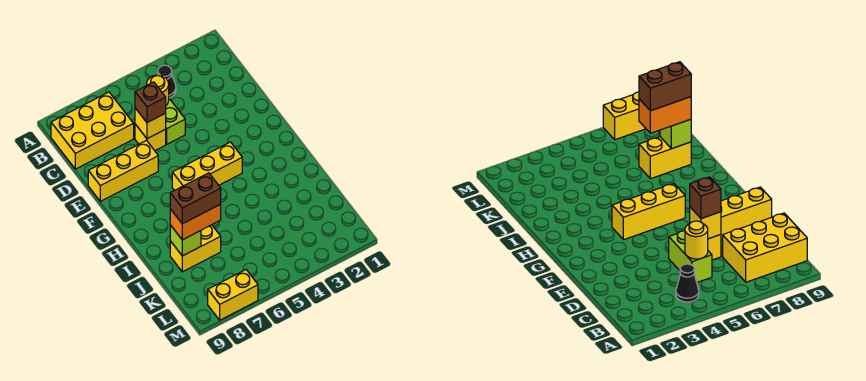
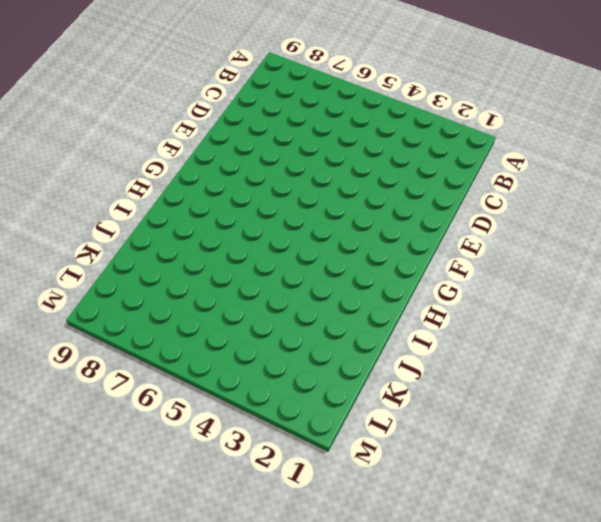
none -> black cone B4 level 1
none -> yellow brick B7:C9 level 1
none -> lime brick C5:D5 level 1

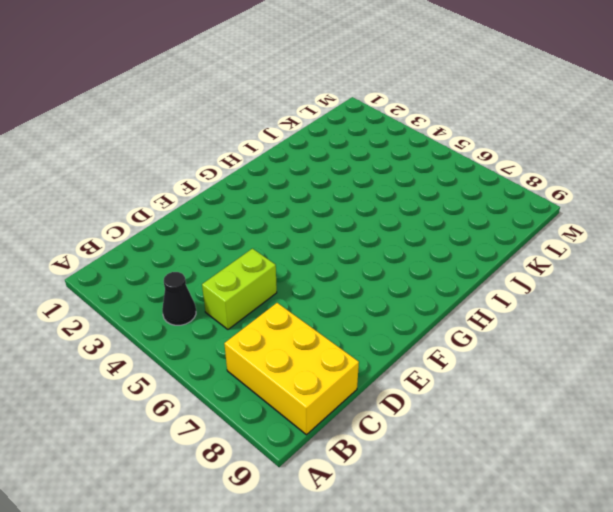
none -> yellow brick D6 level 1
none -> yellow brick E7:E9 level 1
none -> yellow brick G4:G6 level 1

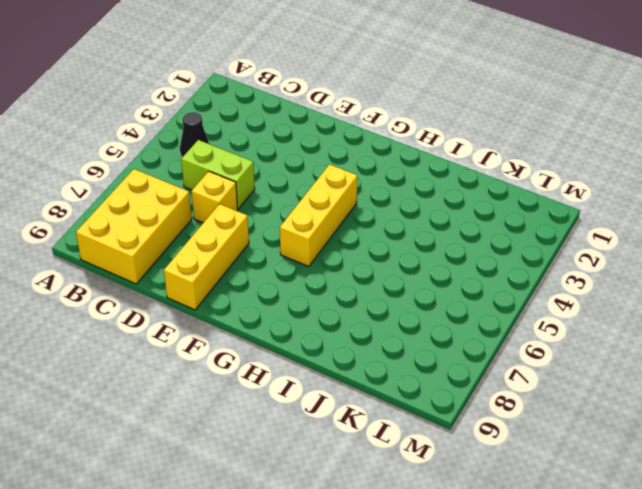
none -> yellow brick J7:J8 level 1
none -> yellow brick M7:M8 level 1
none -> yellow round brick C5 level 2

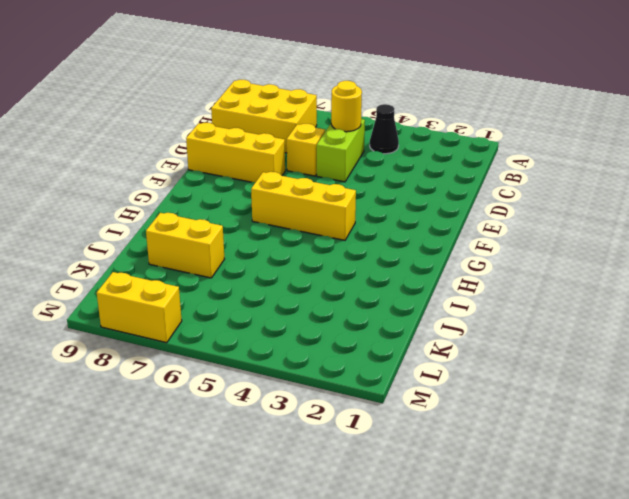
none -> yellow brick D6 level 2
none -> lime brick J8 level 2
none -> brown brick D6 level 3

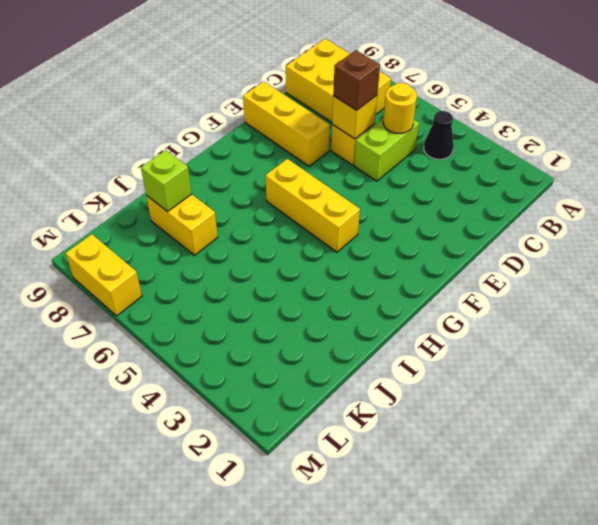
none -> orange brick J7:J8 level 3
none -> brown brick J7:J8 level 4

